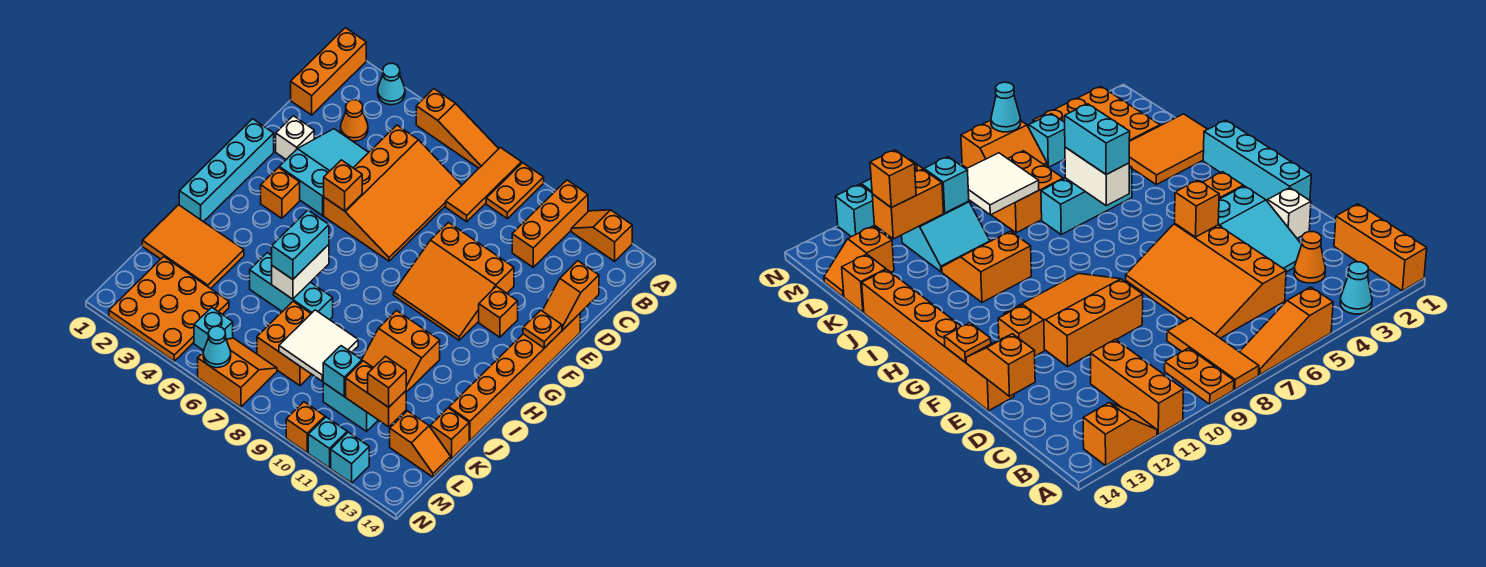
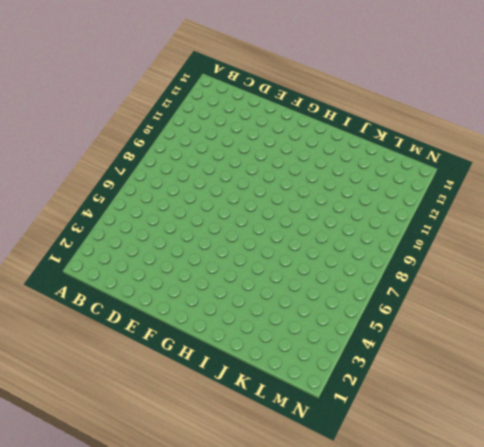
none -> orange brick A1:C1 level 1
none -> cyan cone A3 level 1
none -> orange slope A5:A7 level 1 top 5
none -> orange tile A8:C8 level 1

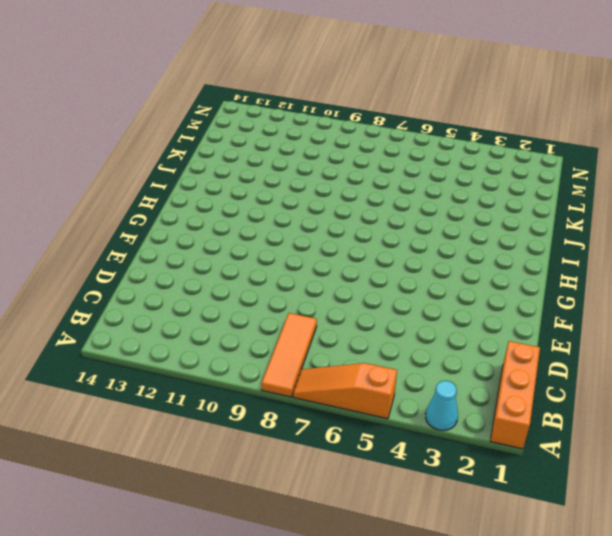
none -> orange plate A9:B9 level 1
none -> orange brick A11:C11 level 1
none -> orange slope A12:A13 level 1 top 13
none -> orange cone C3 level 1

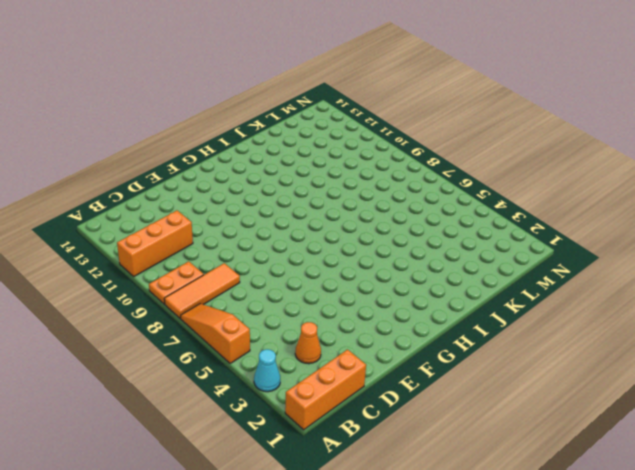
none -> orange slope A12:A13 level 1 top 13
none -> orange slope C5:F7 level 1 top 5
none -> cyan slope D3:F4 level 1 top F
none -> white brick E2 level 1

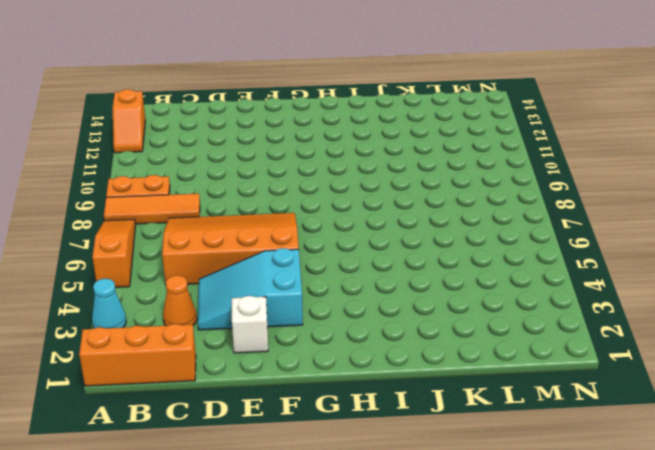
none -> orange brick A11:C11 level 1
none -> orange slope E9:G11 level 1 top E
none -> orange brick E14:J14 level 1
none -> cyan brick F1:I1 level 1

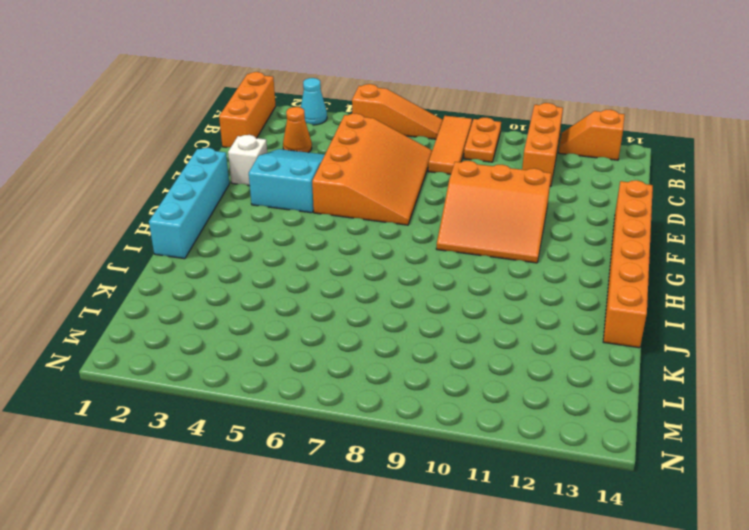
none -> orange brick F12 level 1
none -> orange brick G3 level 1
none -> orange slope I10:J11 level 1 top I
none -> orange tile J1:K3 level 1

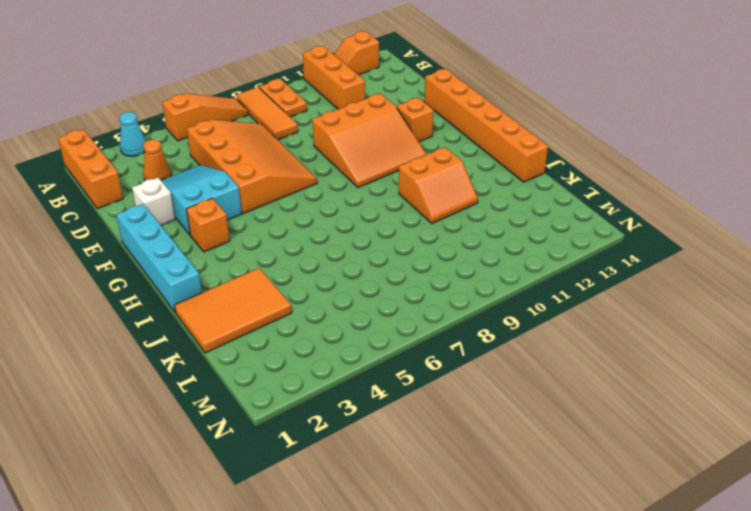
none -> cyan brick J5:J7 level 1
none -> orange brick K7:L8 level 1
none -> cyan slope K10:L11 level 1 top L
none -> orange brick K14 level 1

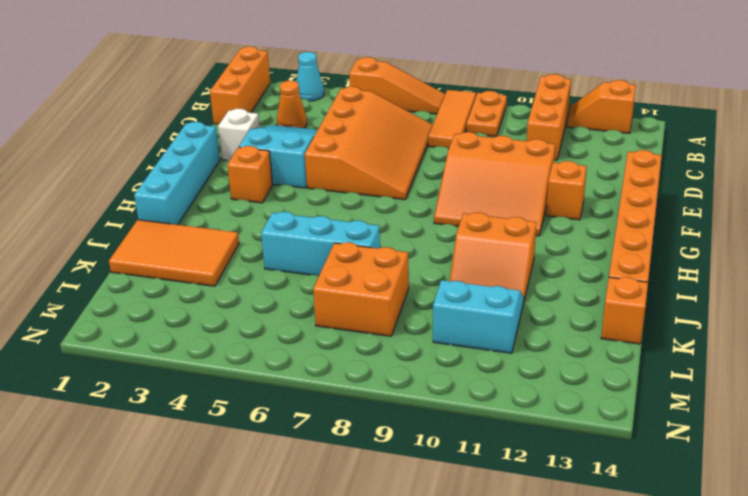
none -> orange plate L2:N4 level 1
none -> orange slope L13:L14 level 1 top 13
none -> cyan brick M5 level 1
none -> orange slope M6:N7 level 1 top N

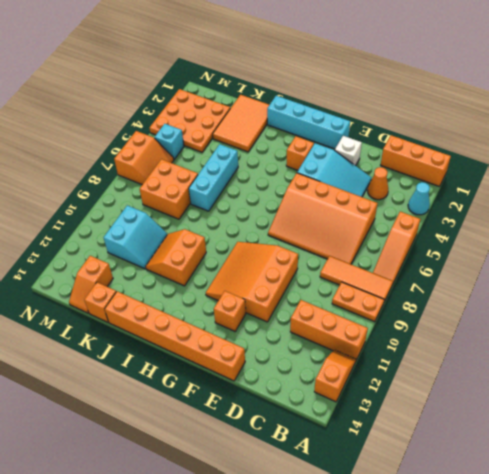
none -> orange brick N10 level 1
none -> cyan brick N11 level 1
none -> cyan brick N12 level 1
none -> orange slope D14:E14 level 2 top D

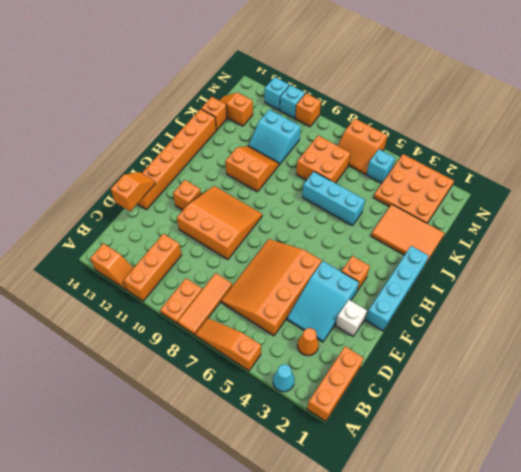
none -> orange brick F5 level 2
none -> orange plate F14 level 2
none -> white brick I6:J6 level 2
none -> white tile K8:L9 level 2

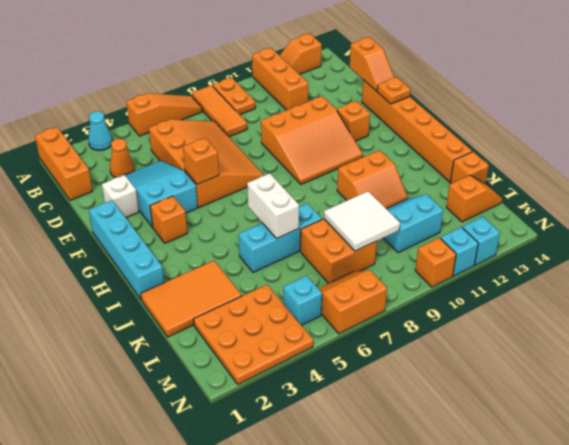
none -> cyan brick L10 level 2
none -> orange brick L11:L12 level 2
none -> cyan cone N6 level 2
none -> cyan brick I6:J6 level 3

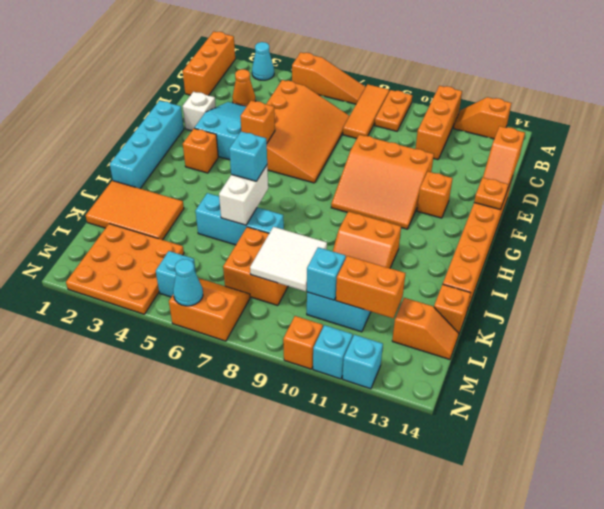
cyan brick I6 level 3 -> cyan brick I6:J6 level 3
none -> orange brick L12 level 3

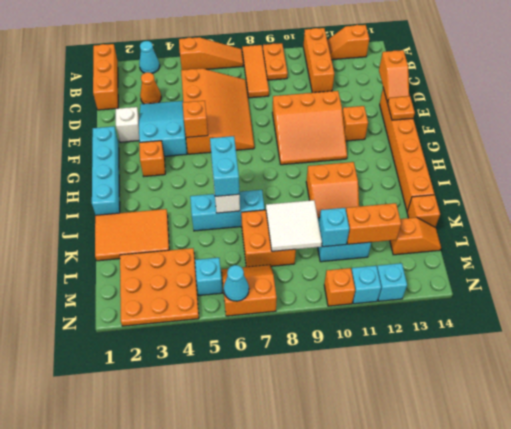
none -> orange brick L12 level 3

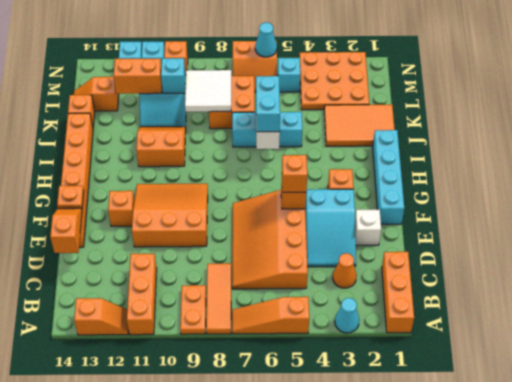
orange brick F5 level 3 -> orange brick L12 level 3

